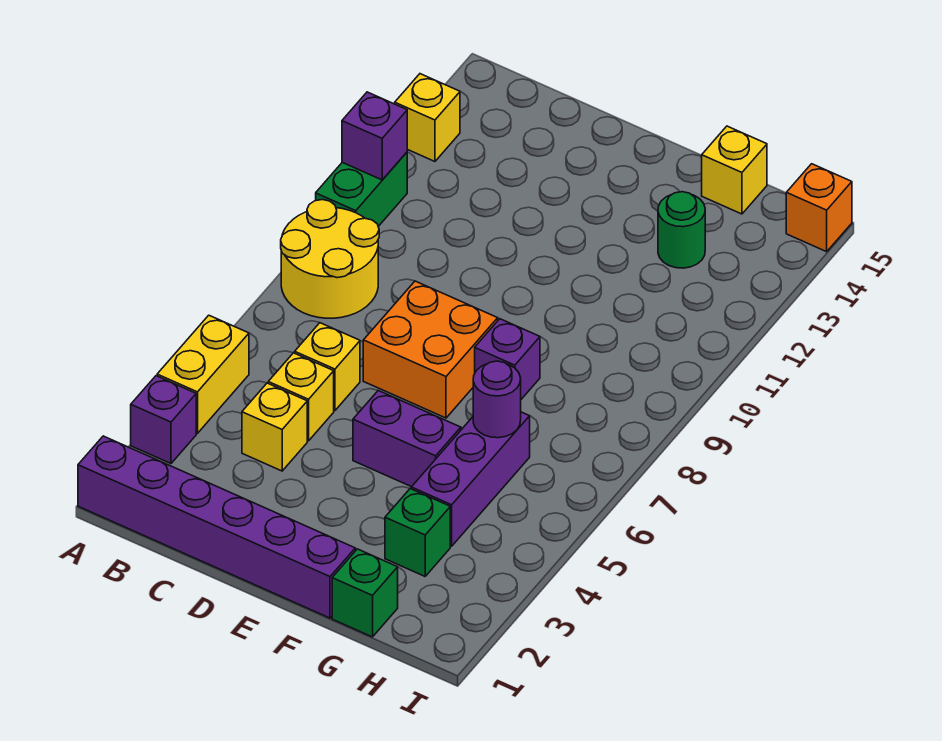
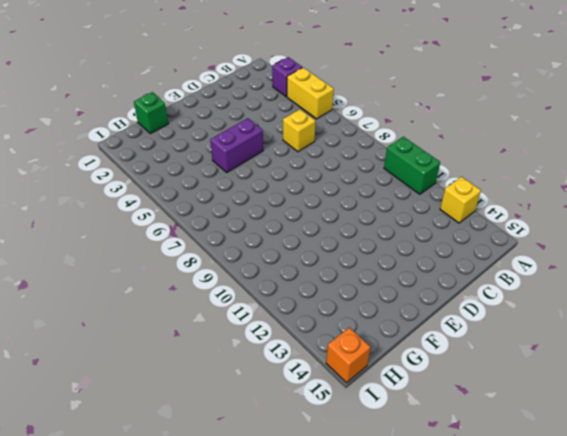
none -> purple brick A1:F1 level 1
none -> yellow round brick A8:B9 level 1
none -> yellow brick C4 level 1

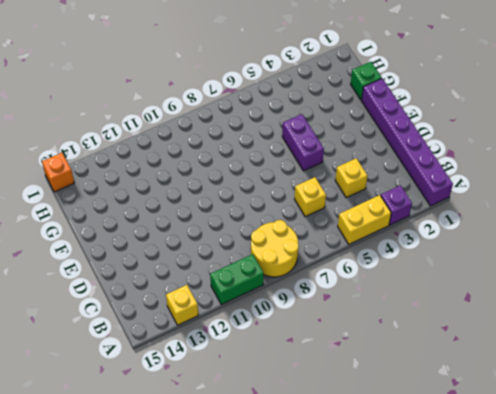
none -> yellow brick C5 level 1
none -> orange brick D7:E8 level 1
none -> purple brick F8 level 1

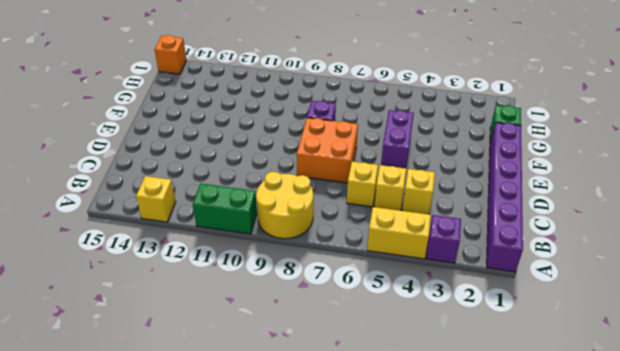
none -> green brick G3 level 1
none -> purple brick G4:G6 level 1
none -> green round brick G13 level 1

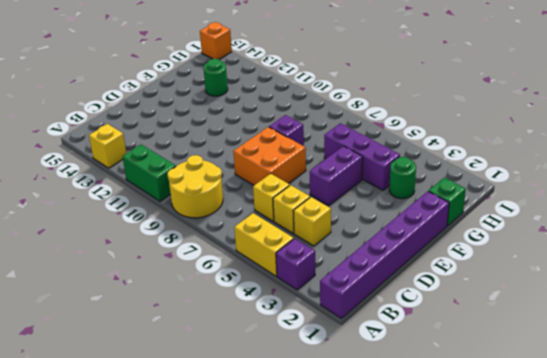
green round brick G3 level 1 -> green brick G3 level 1
none -> yellow brick G15 level 1
none -> purple brick A11 level 2
none -> purple round brick G6 level 2

